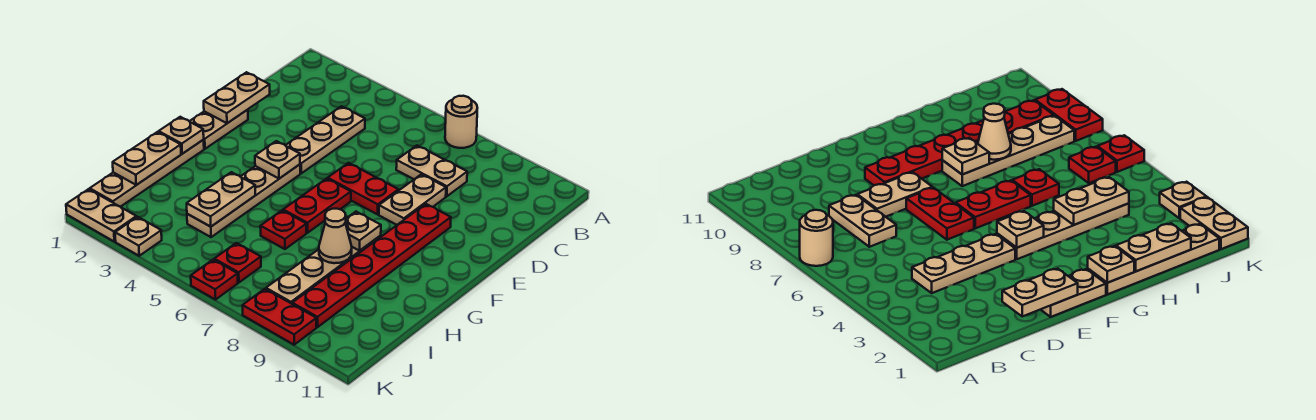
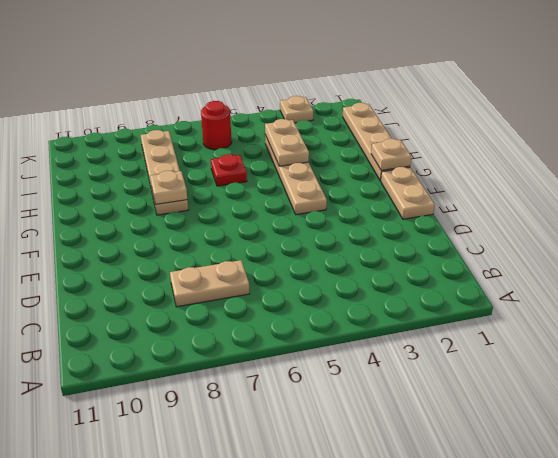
red round brick J6 level 1 -> red plate J6 level 1
none -> tan round brick A7 level 1
none -> tan plate C4:E4 level 1
none -> tan plate D8:E8 level 1

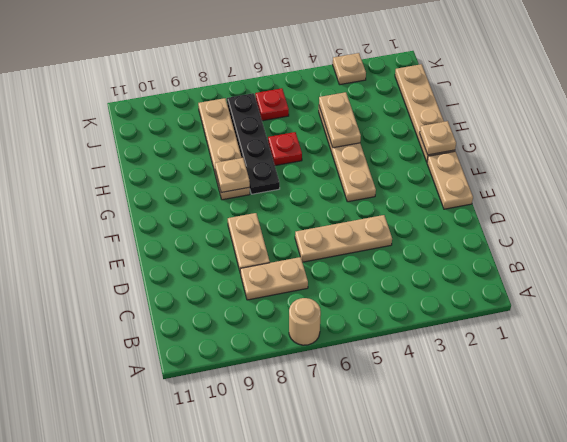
tan plate D4:D6 level 1 -> tan plate C4:E4 level 1
black plate G7:J7 level 1 -> none
none -> red plate E6:E7 level 1
none -> red plate E9:J9 level 1
none -> red plate F6:G6 level 1

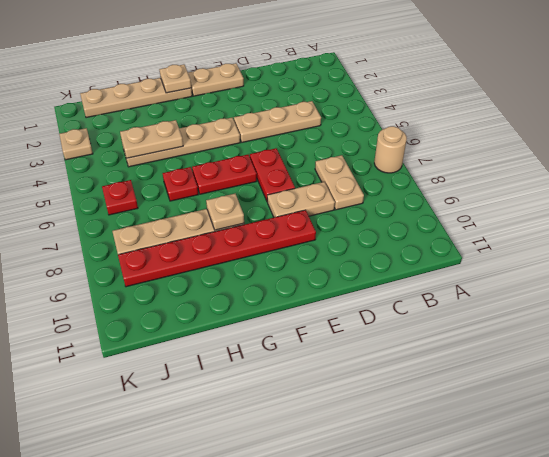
none -> tan plate K1:K2 level 1
none -> red plate K6 level 1
none -> red plate K8:K9 level 1

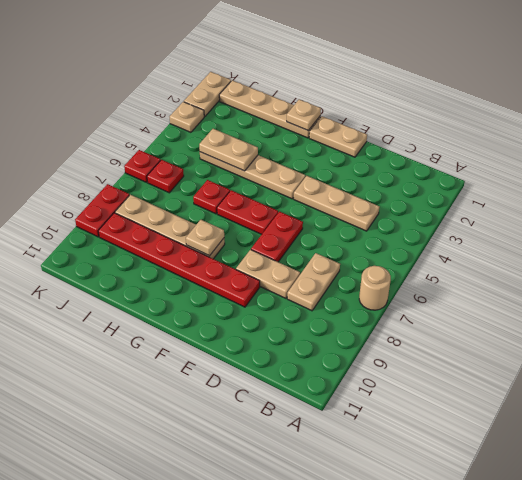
none -> tan plate D1:E1 level 2
none -> tan plate F4 level 2
none -> tan plate H1:I1 level 2

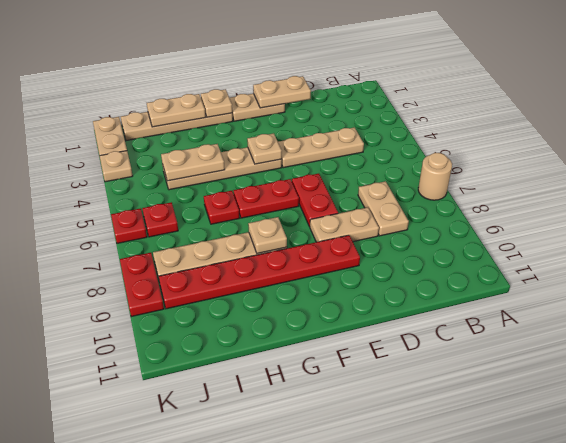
none -> tan cone H8 level 2

